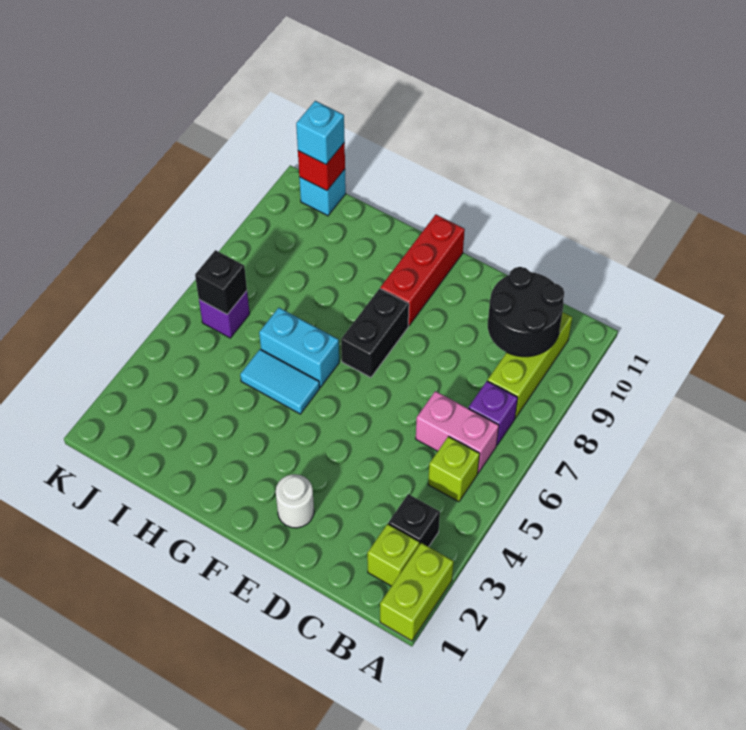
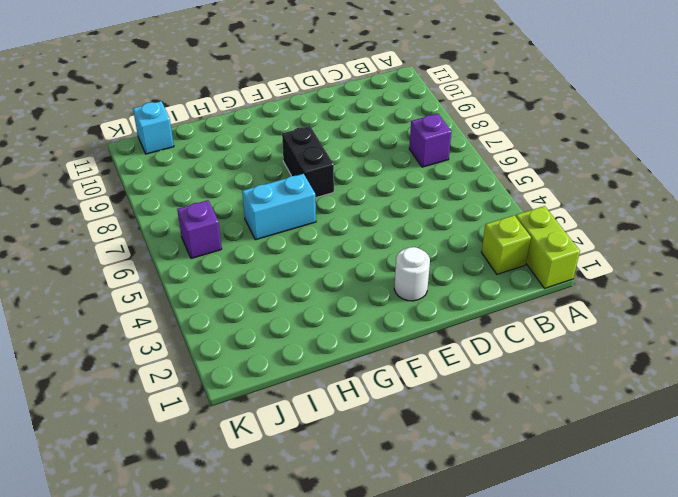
none -> black brick B3 level 1
none -> lime brick B5 level 1
none -> pink brick B6:C6 level 1

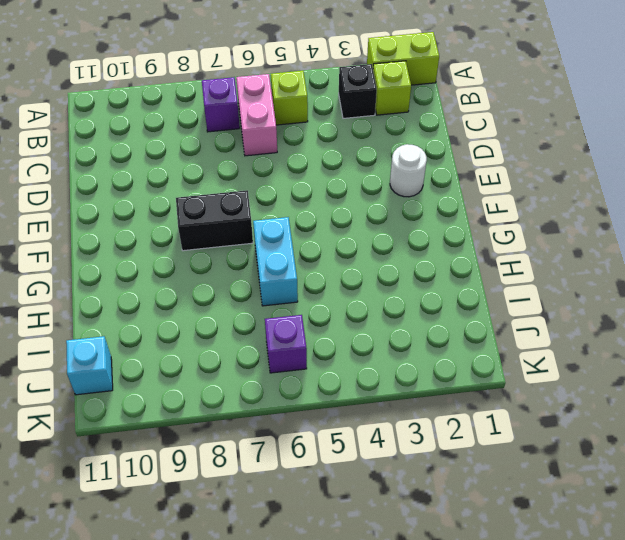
none -> lime brick B8:B10 level 1
none -> red brick F9:F11 level 1
none -> cyan tile G5:H5 level 1

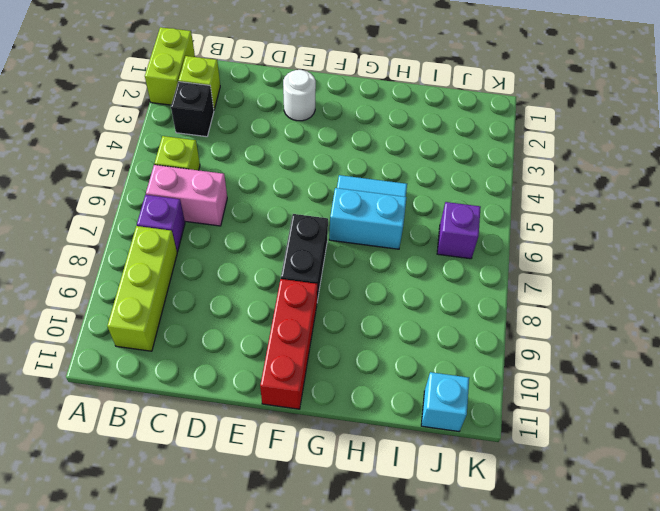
none -> black round brick B9:C10 level 2
none -> black brick J6 level 2
none -> red brick J11 level 2

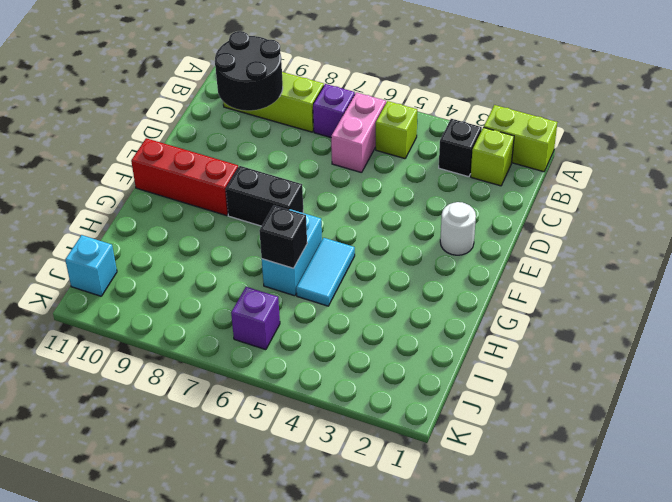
black brick H6 level 2 -> black brick J6 level 2
none -> red brick J11 level 2
none -> cyan brick J11 level 3

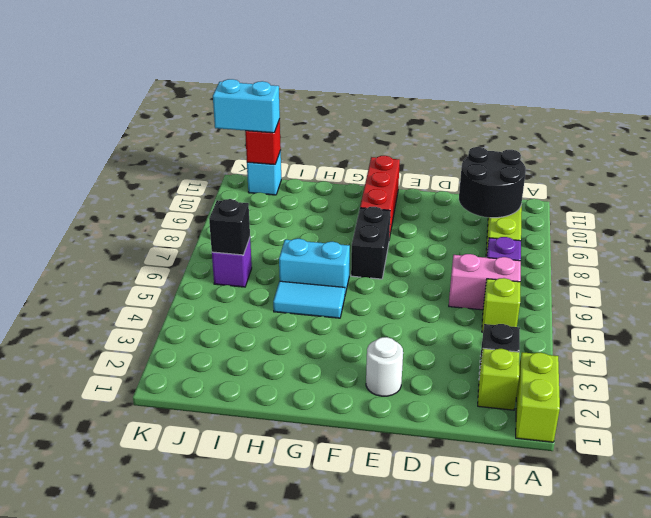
cyan brick J11:K11 level 3 -> cyan brick J11 level 3

